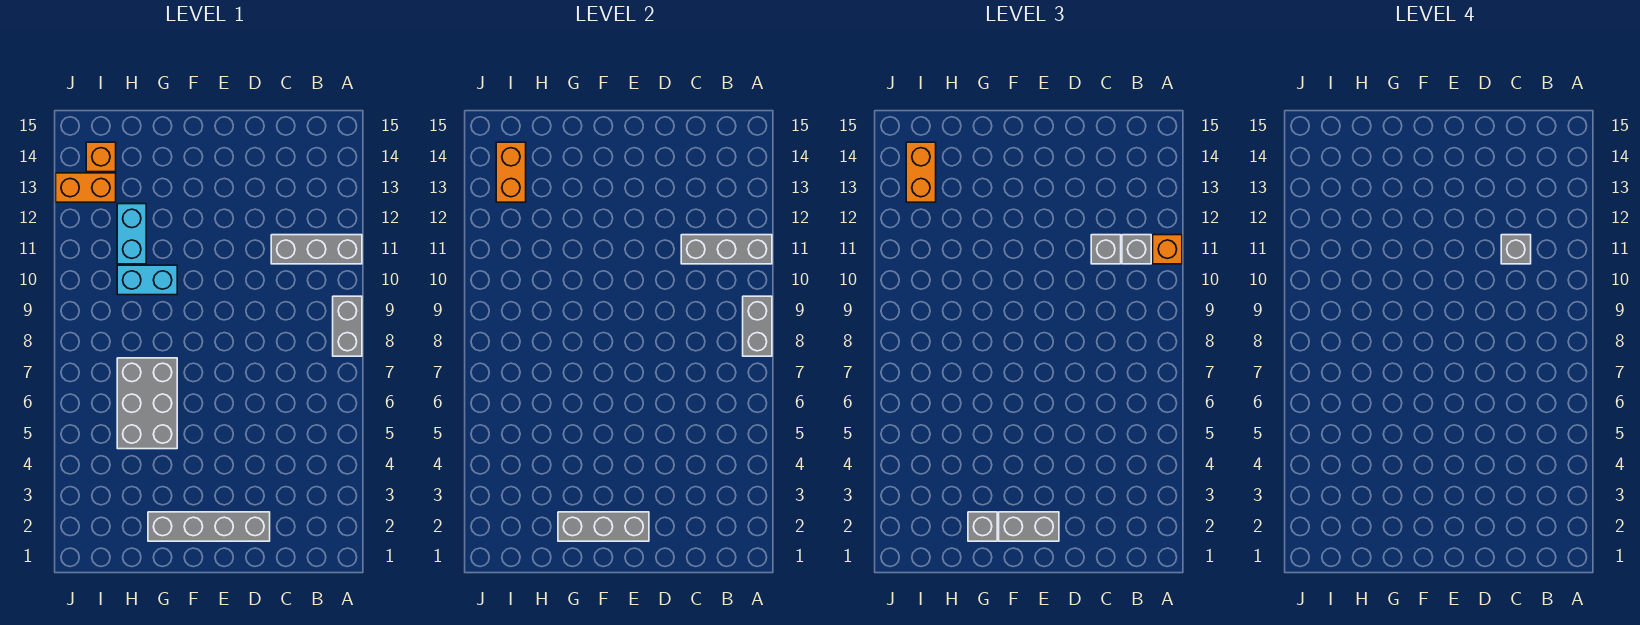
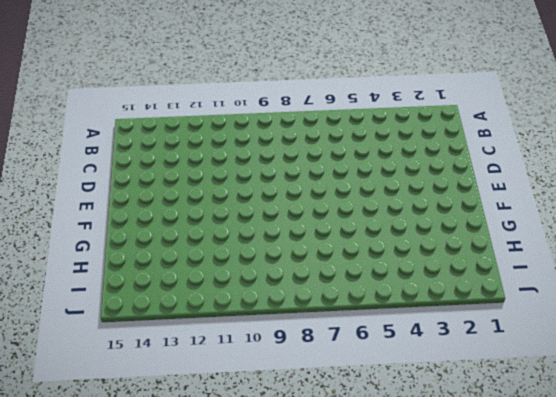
none -> grey brick A8:A9 level 1
none -> grey brick A11:C11 level 1
none -> grey brick D2:G2 level 1

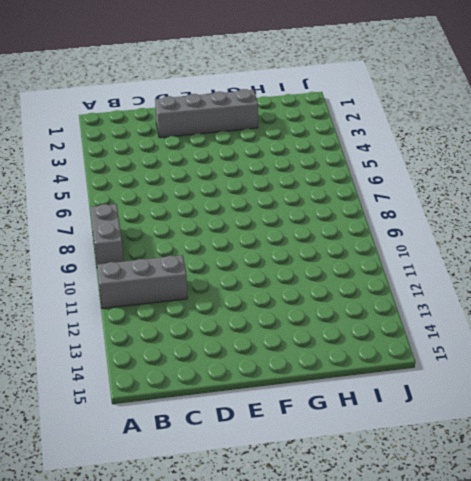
none -> grey brick G5:H7 level 1
none -> cyan brick G10:H10 level 1
none -> cyan brick H11:H12 level 1

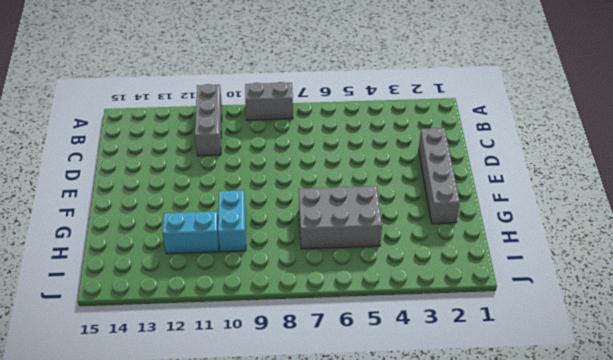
none -> orange brick I13:J13 level 1
none -> orange brick I14 level 1
none -> grey brick A8:A9 level 2

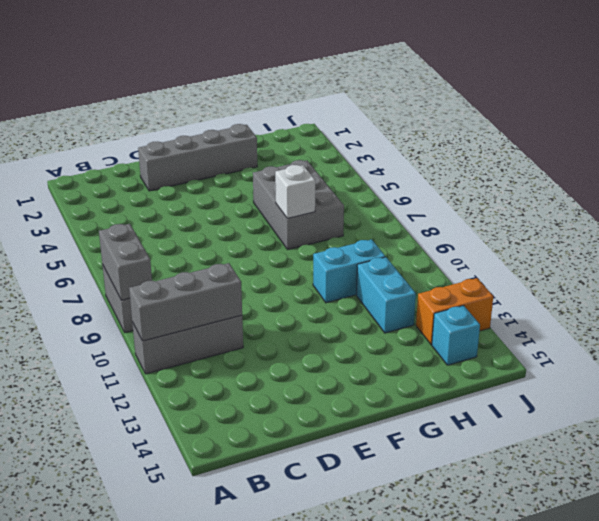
white brick G7 level 2 -> none
cyan brick I14 level 1 -> orange brick I14 level 1
none -> grey brick E2:G2 level 2
none -> orange brick I13:I14 level 2
none -> orange brick A11 level 3

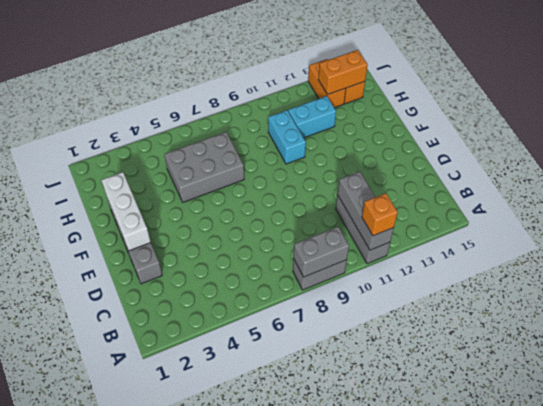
white brick E2:G2 level 2 -> grey brick E2:G2 level 2
none -> grey brick B11 level 3
none -> grey brick C11 level 3
none -> grey brick E2:F2 level 3

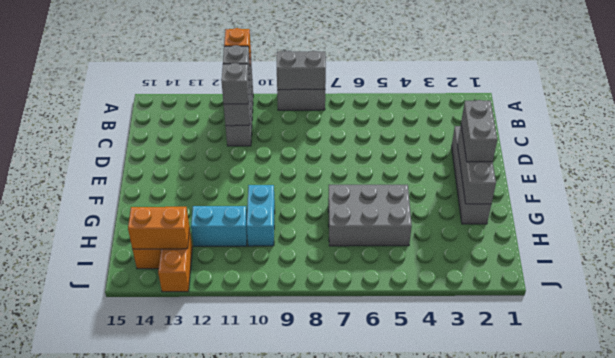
none -> grey brick G2 level 3
none -> orange brick I13:I14 level 3
none -> grey brick C11 level 4

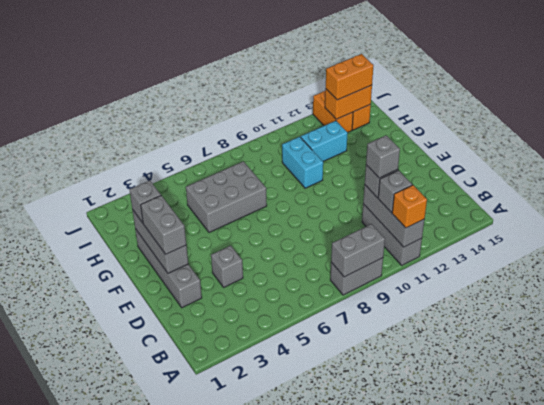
grey brick D4 level 1 -> none

